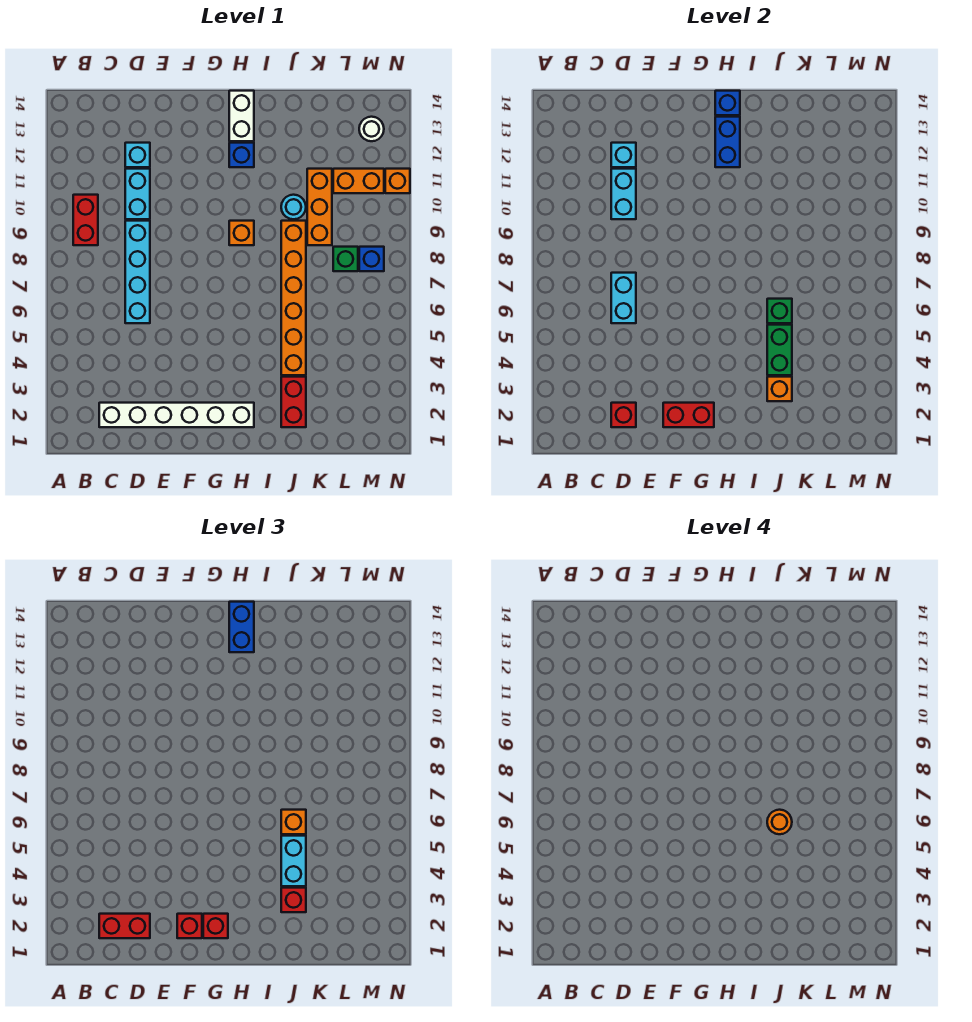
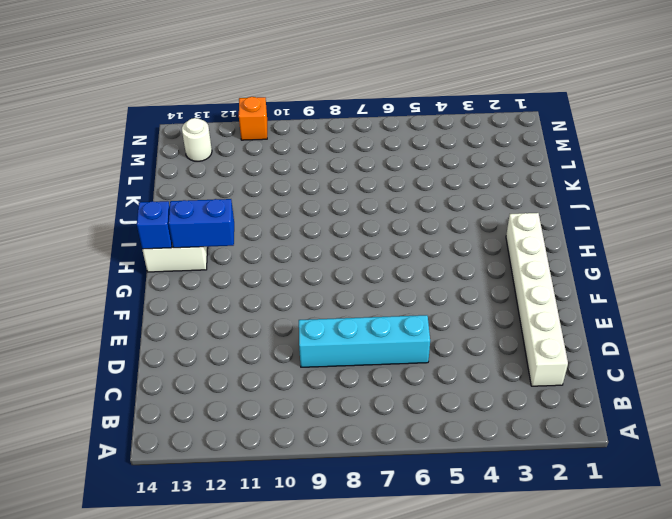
none -> red brick B9:B10 level 1
none -> cyan brick D10:D11 level 1
none -> cyan brick D12 level 1
none -> orange brick H9 level 1

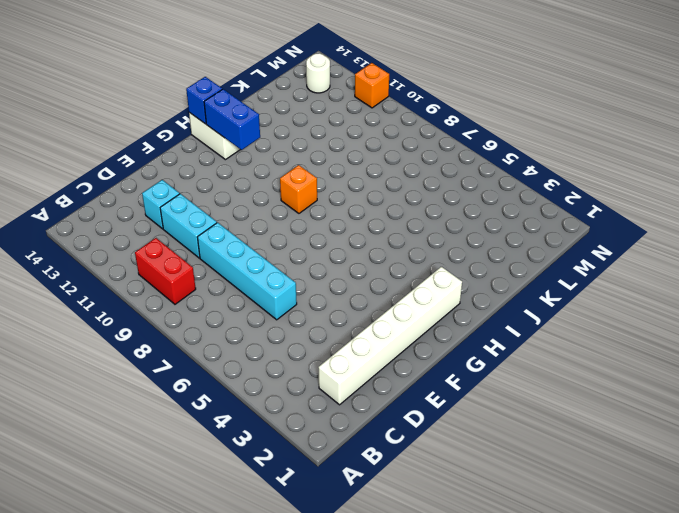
none -> blue brick H12 level 1
none -> red brick J2:J3 level 1
none -> orange brick J4:J9 level 1
none -> cyan round brick J10 level 1

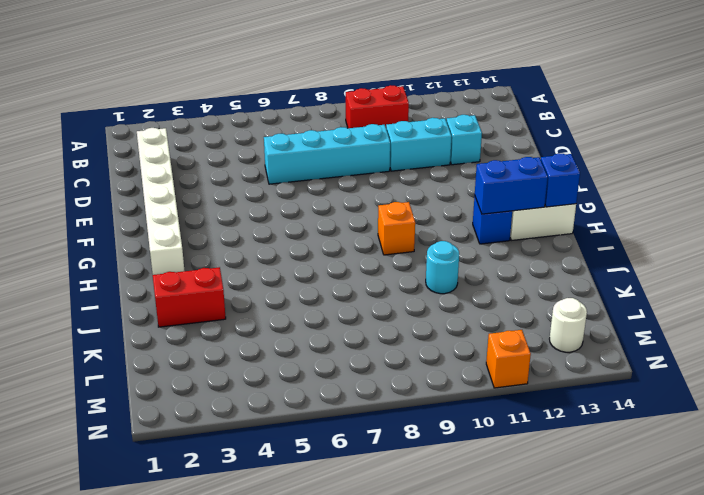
none -> orange brick J4:J9 level 1
none -> orange brick K9:K11 level 1
none -> green brick L8 level 1
none -> orange brick L11:M11 level 1

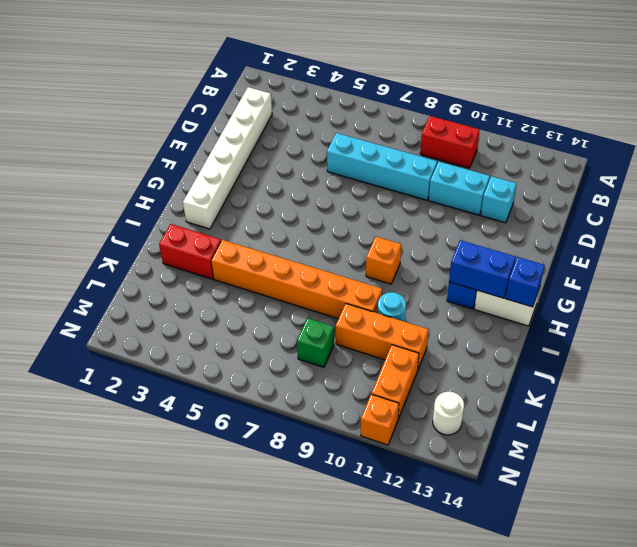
none -> blue brick M8 level 1
none -> red brick D2 level 2
none -> cyan brick D6:D7 level 2
none -> cyan brick D10:D11 level 2

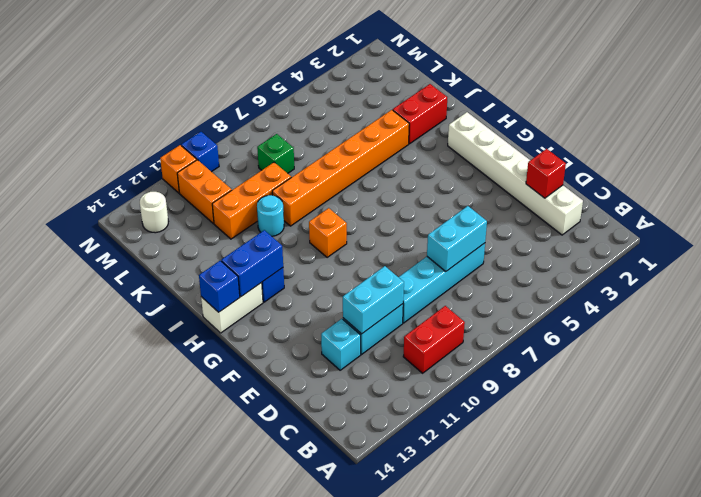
blue brick N10 level 1 -> blue brick M8 level 1
none -> cyan brick D12 level 2
none -> red brick F2:G2 level 2
none -> orange brick J3 level 2
none -> green brick J4:J5 level 2

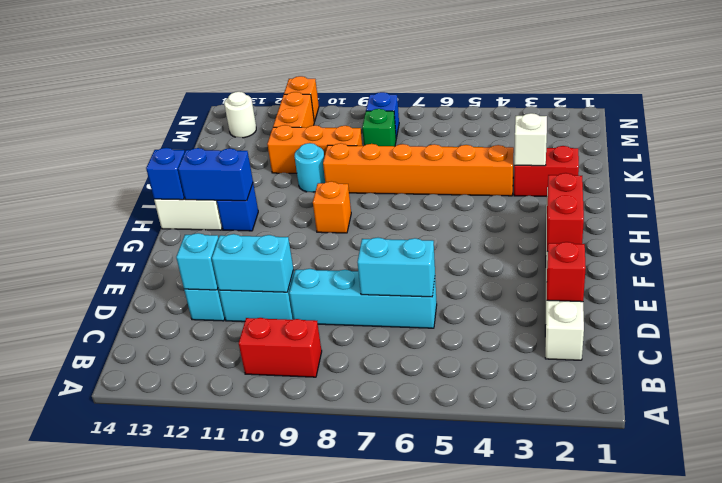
white brick J3 level 2 -> orange brick J3 level 2
none -> green brick J4:J5 level 2
none -> green brick J6 level 2
none -> red brick C2:D2 level 3
none -> red brick F2 level 3

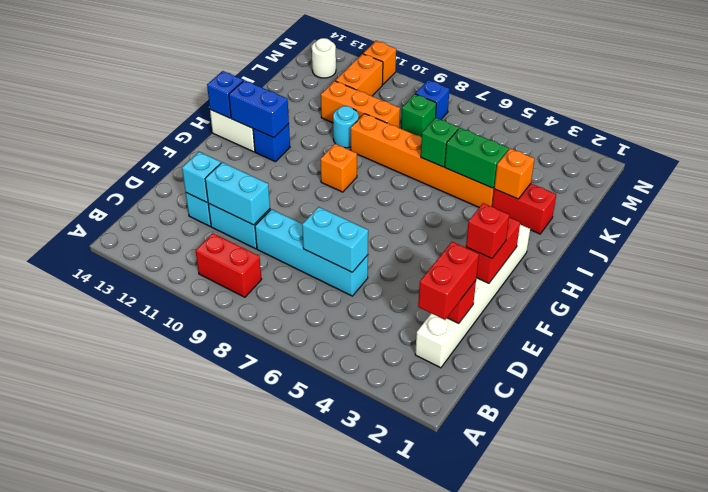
none -> red brick G2 level 3
none -> blue brick H13:H14 level 3
none -> red brick J3 level 3
none -> cyan brick J4:J5 level 3

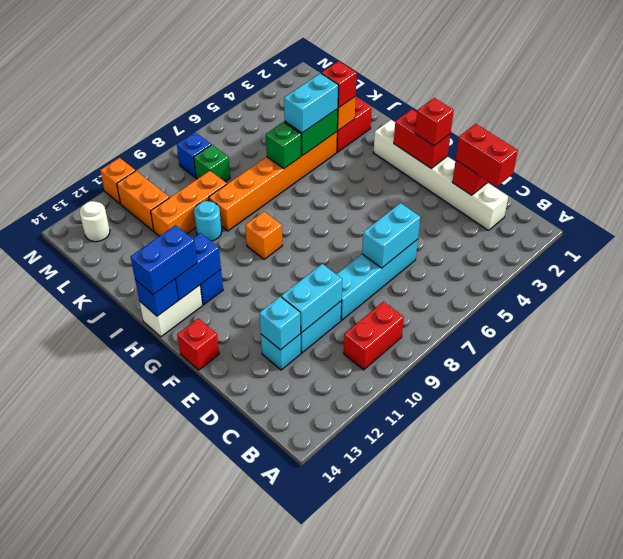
red brick F14 level 1 -> red brick G2 level 3
none -> orange brick J6 level 3
none -> orange round brick J6 level 4

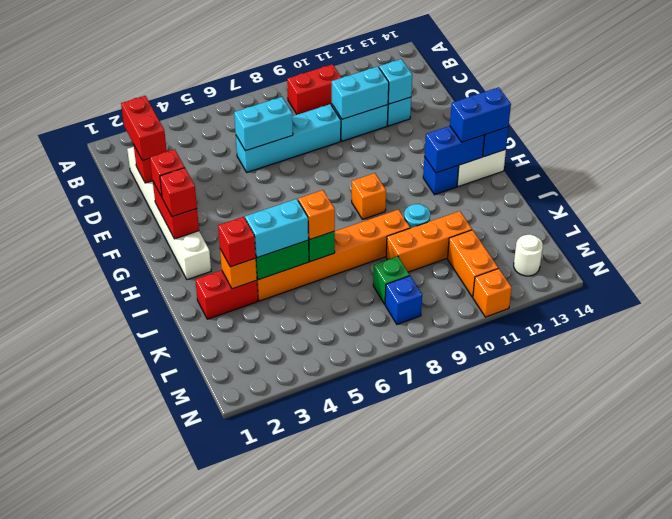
none -> orange round brick J6 level 4

